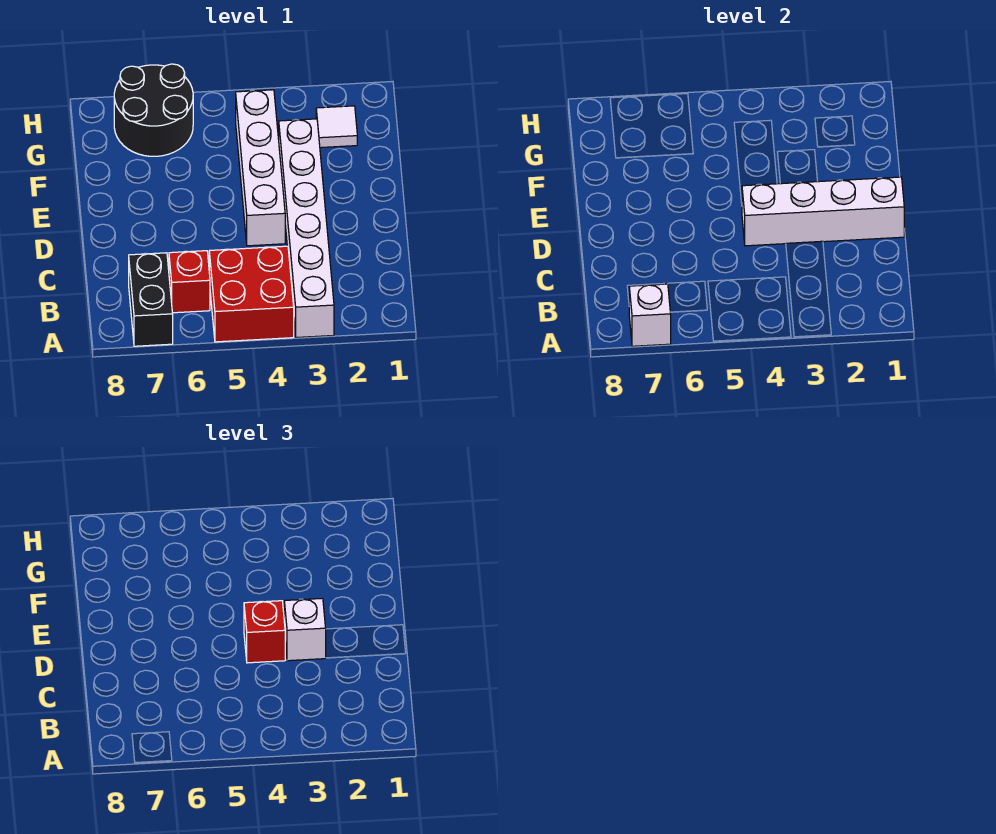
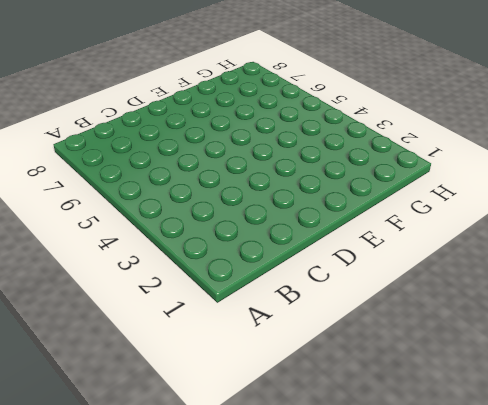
none -> white brick A3:F3 level 1
none -> red brick A4:B5 level 1

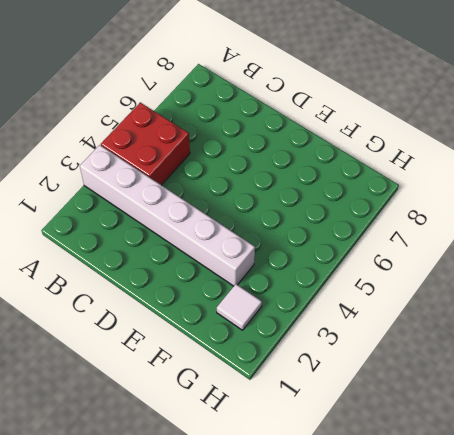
none -> black brick A7:B7 level 1
none -> red brick B6 level 1

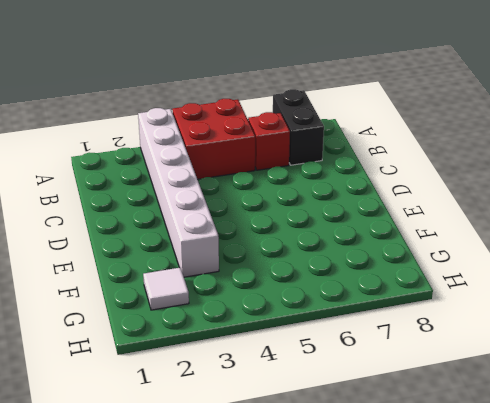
none -> white brick D4:G4 level 1
none -> black round brick G6:H7 level 1

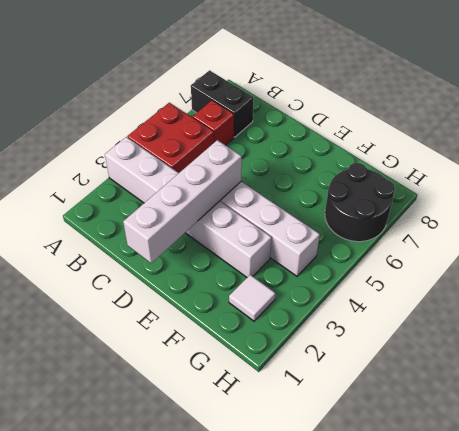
none -> white brick A7 level 2
none -> white brick D3 level 3

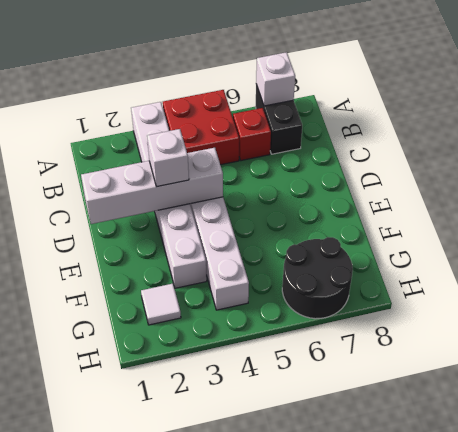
none -> red brick D4 level 3

